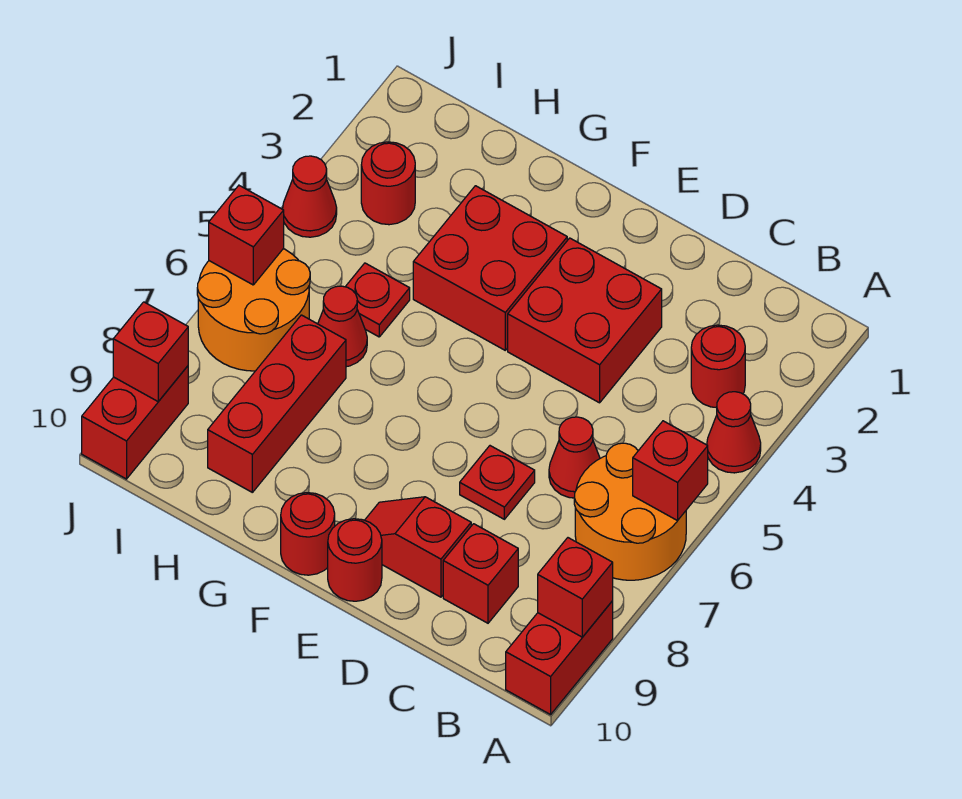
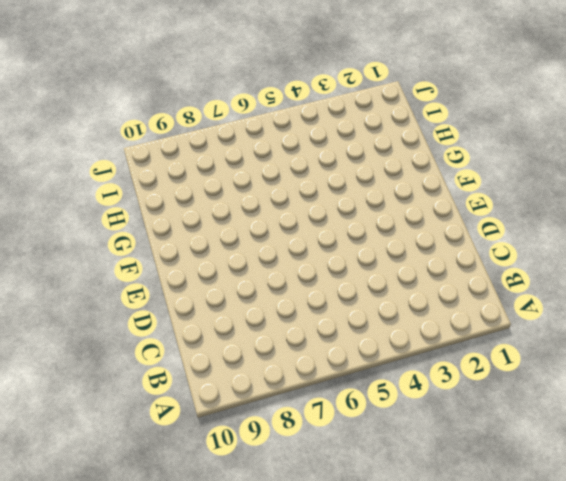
none -> red cone A4 level 1
none -> orange round brick A6:B7 level 1
none -> red brick A9:A10 level 1

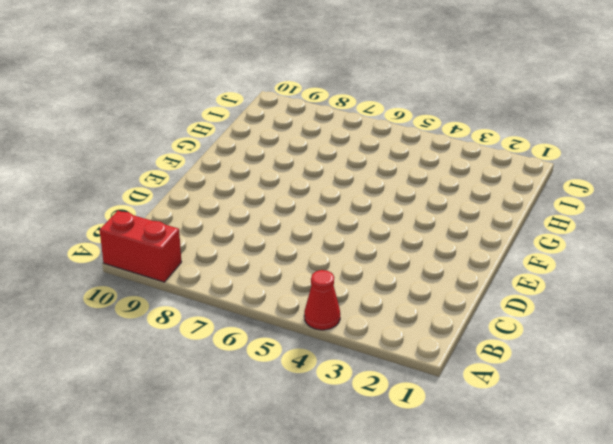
none -> orange round brick A6:B7 level 1
none -> red round brick B3 level 1
none -> red cone C6 level 1

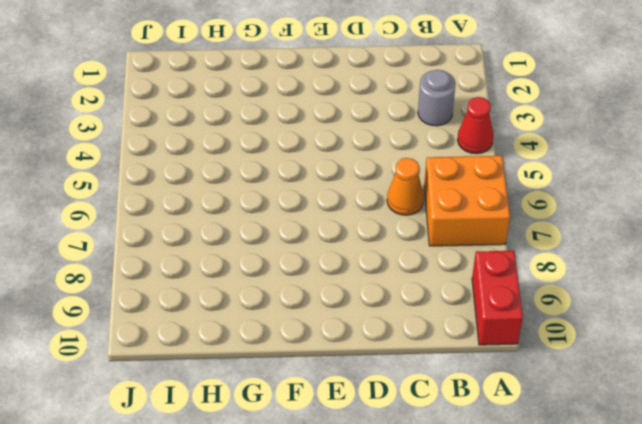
orange brick A6:B7 level 1 -> orange round brick A6:B7 level 1
grey round brick B3 level 1 -> red round brick B3 level 1
orange cone C6 level 1 -> red cone C6 level 1
none -> red brick C9 level 1
none -> red brick D3:E4 level 1
none -> red plate D7 level 1

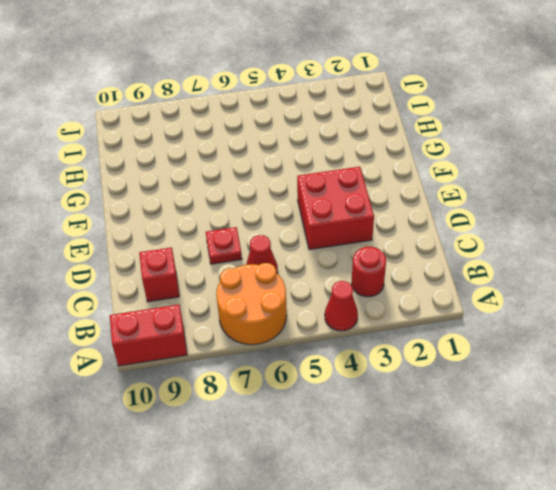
none -> red slope D9:E9 level 1 top D
none -> red round brick E10 level 1
none -> red brick F3:G4 level 1

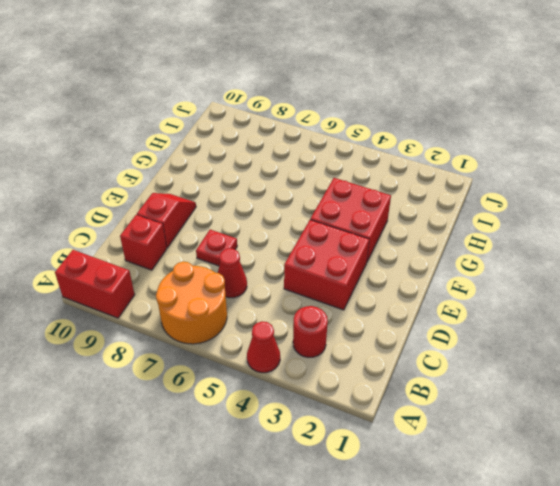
none -> red round brick E10 level 1
none -> red round brick F10 level 1
none -> red plate H5 level 1

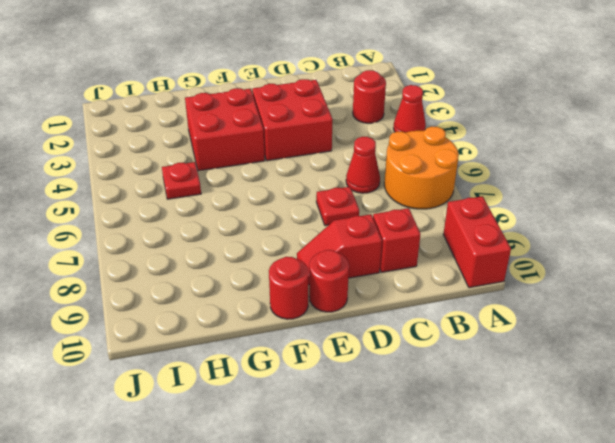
none -> red cone H6 level 1
none -> red brick H7:H9 level 1
none -> red round brick I3 level 1

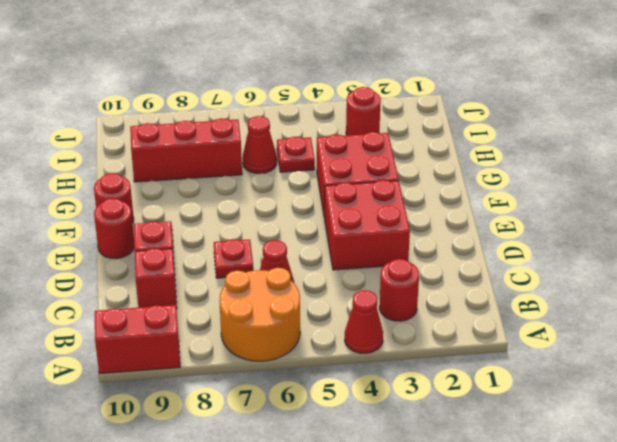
none -> orange round brick I6:J7 level 1
none -> red cone J4 level 1
none -> red brick J9:J10 level 1

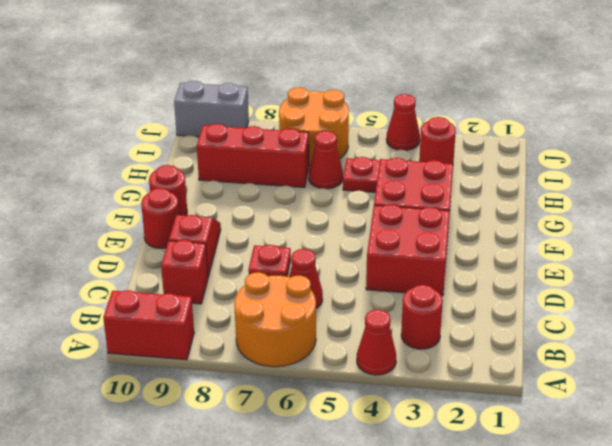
grey brick J9:J10 level 1 -> red brick J9:J10 level 1
none -> red brick A6 level 2
none -> red brick A9 level 2
none -> red brick J6 level 2

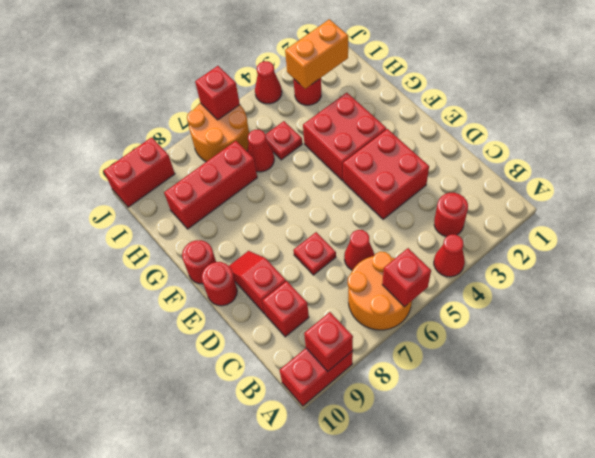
orange brick I2:I3 level 2 -> none
none -> red brick J9 level 2

